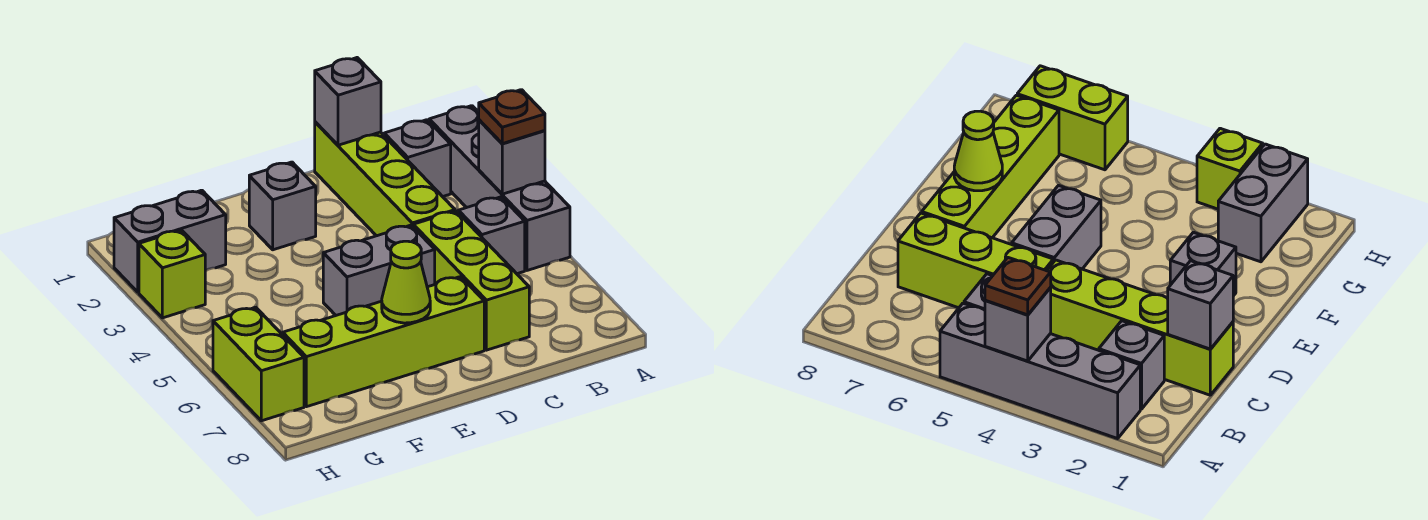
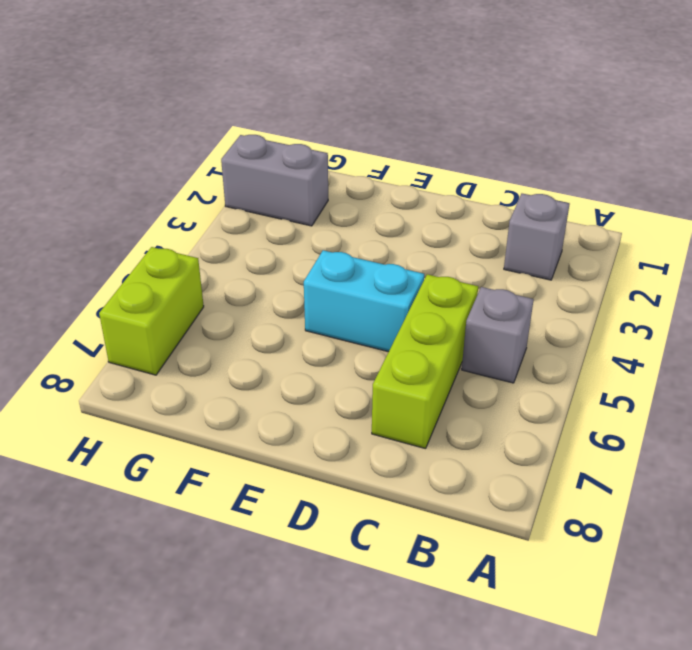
cyan brick D5:E5 level 1 -> grey brick D5:E5 level 1
none -> grey brick A2:A5 level 1
none -> lime brick C1:C4 level 1
none -> lime brick D7:G7 level 1

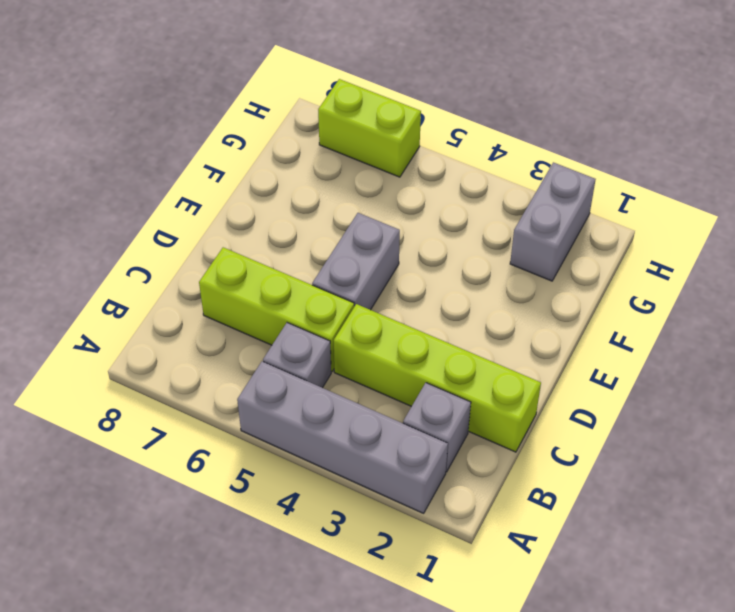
none -> lime brick D7:G7 level 1
none -> grey brick E2 level 1
none -> lime brick H3 level 1

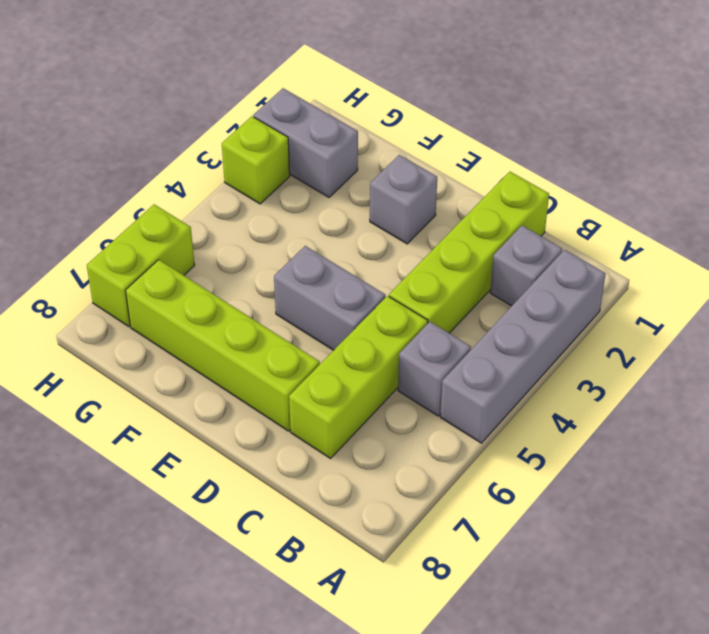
none -> grey brick A4 level 2
none -> grey brick C1 level 2
none -> lime cone E7 level 2

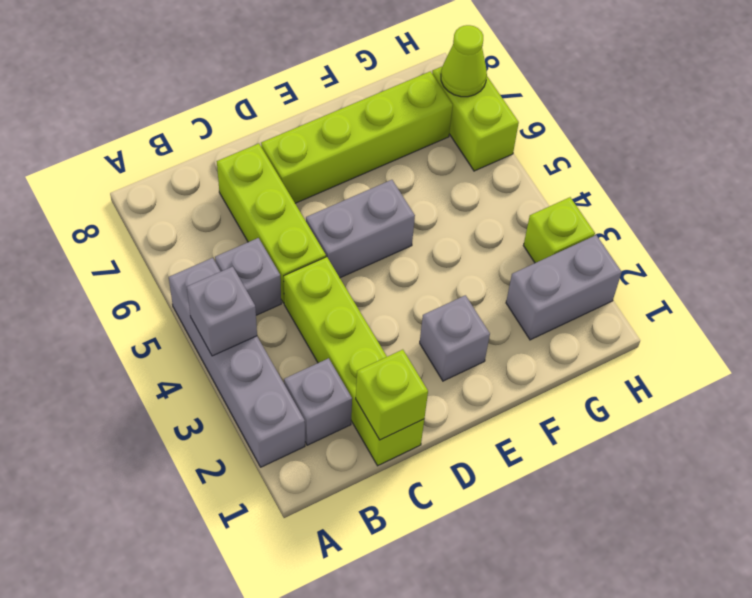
lime brick C1 level 2 -> grey brick C1 level 2
lime cone H7 level 2 -> lime cone E7 level 2
none -> brown plate A4 level 3

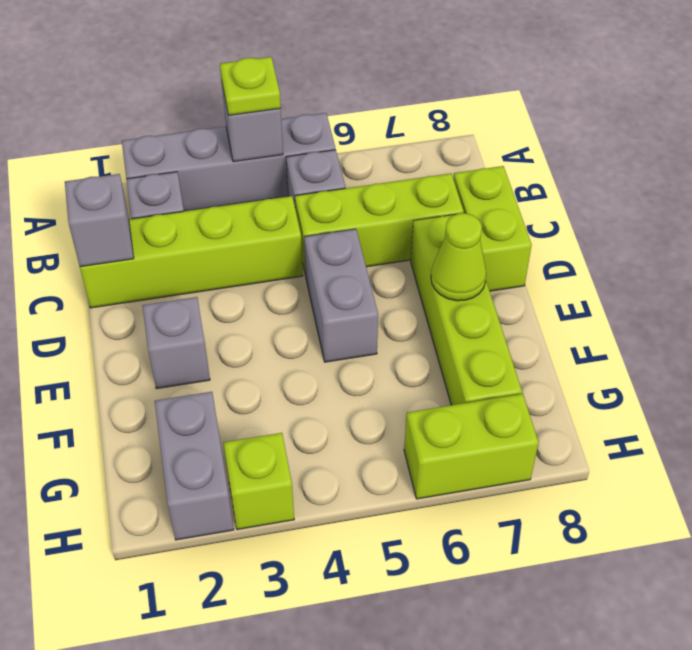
lime plate A4 level 3 -> brown plate A4 level 3
lime brick C8:D8 level 1 -> none

